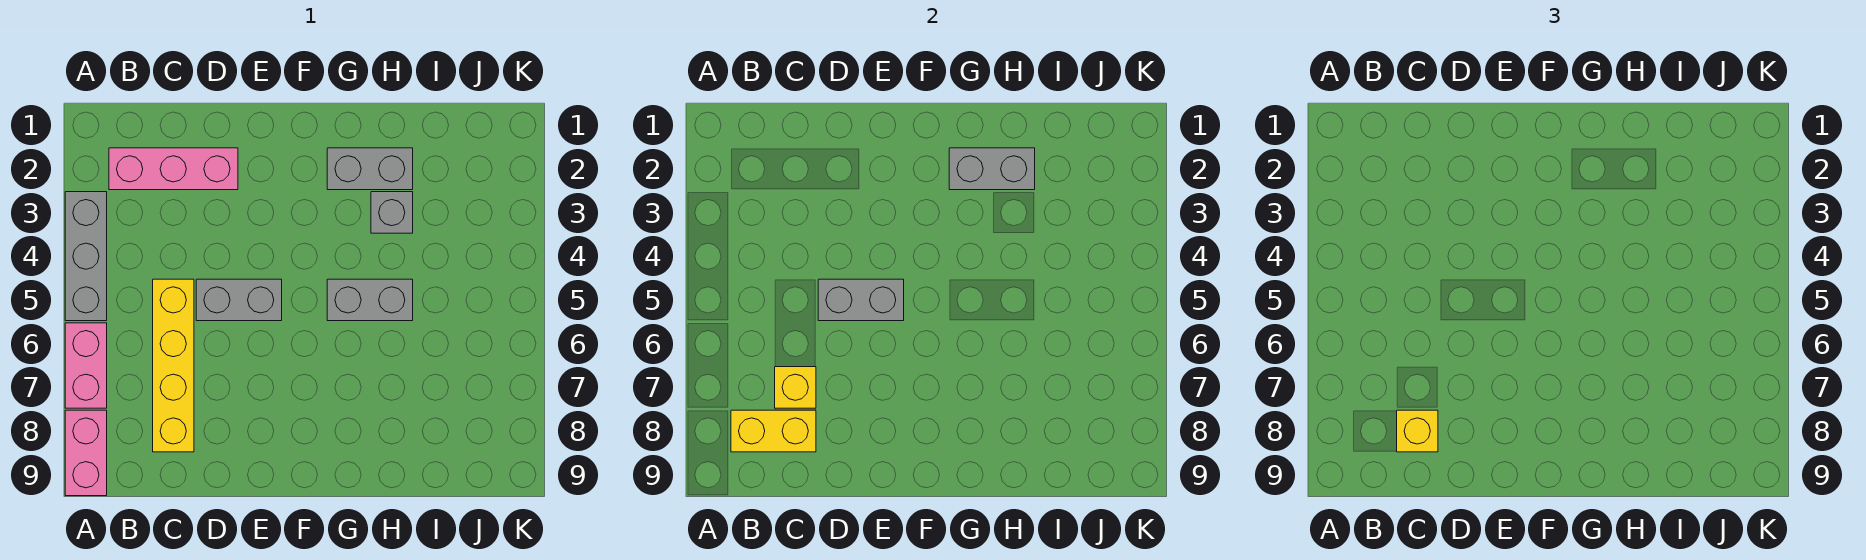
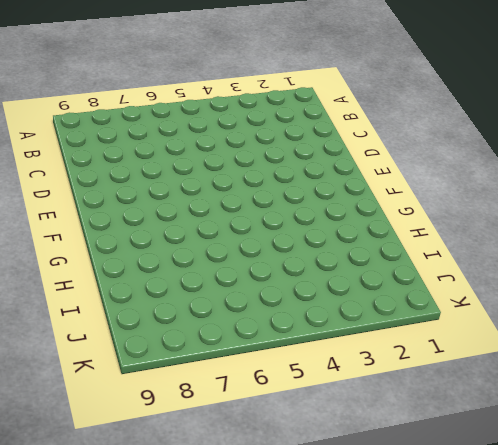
none -> grey brick A3:A5 level 1
none -> pink brick A6:A7 level 1
none -> pink brick A8:A9 level 1

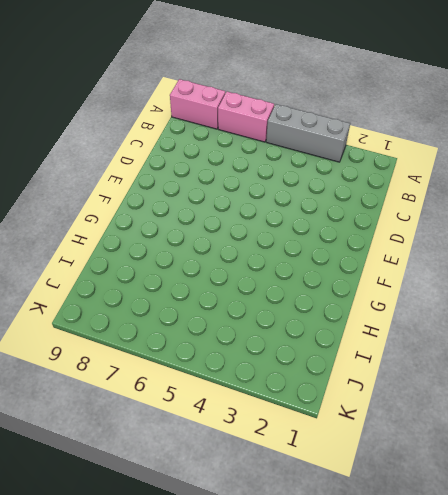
none -> pink brick B2:D2 level 1
none -> yellow brick C5:C8 level 1
none -> grey brick D5:E5 level 1

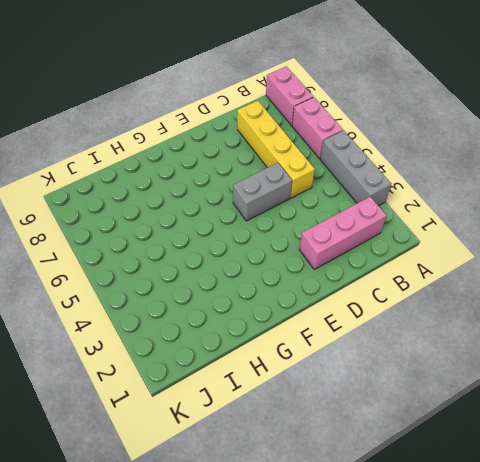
none -> grey brick G2:H2 level 1
none -> grey brick G5:H5 level 1
none -> grey brick H3 level 1

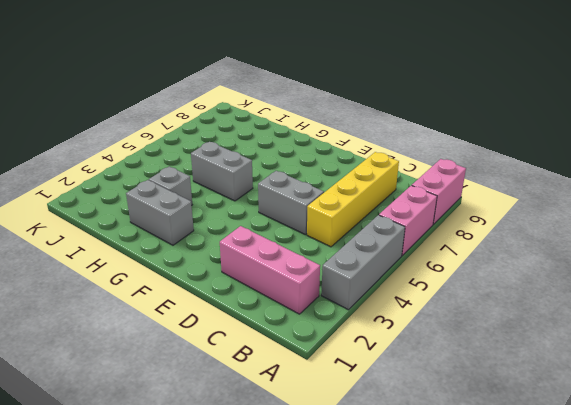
none -> yellow brick B8:C8 level 2
none -> yellow brick C7 level 2
none -> grey brick D5:E5 level 2

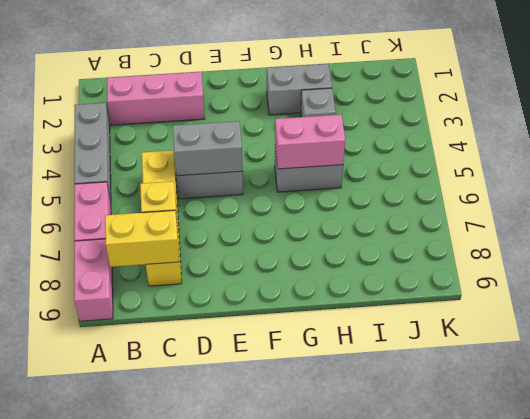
pink brick G5:H5 level 2 -> none
none -> grey brick G2:H2 level 2
none -> yellow brick C8 level 3

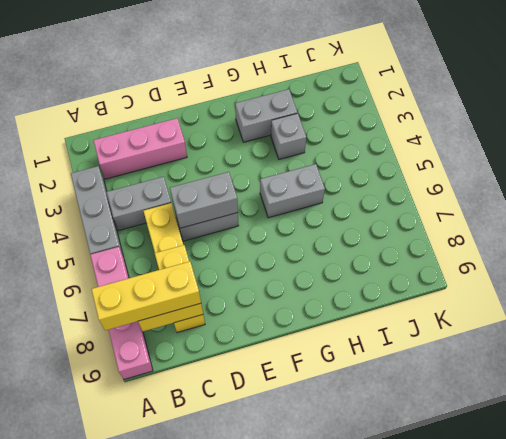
yellow brick A8:C8 level 3 -> yellow brick C8 level 3
grey brick B4:C4 level 1 -> grey brick G2:H2 level 2

